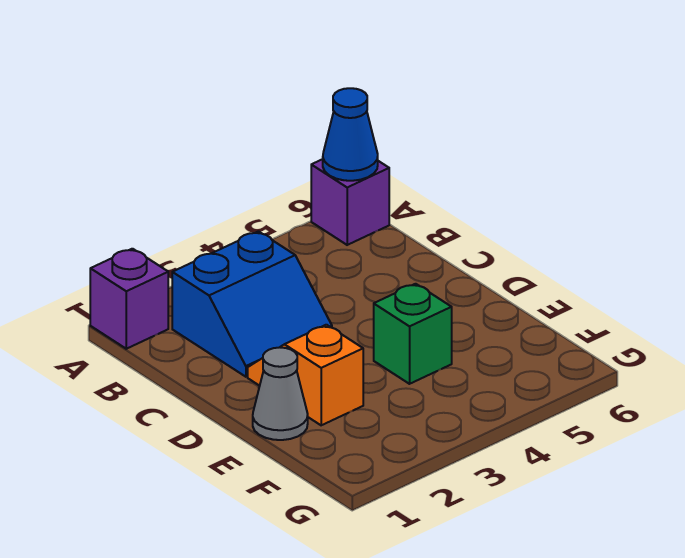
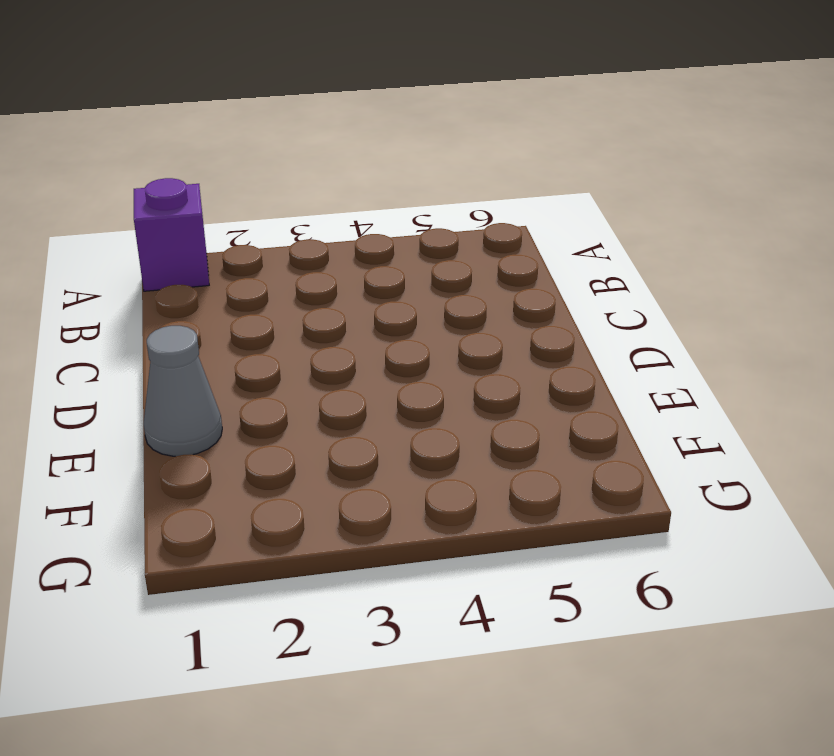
none -> purple brick A6 level 1
none -> blue slope B2:C3 level 1 top B

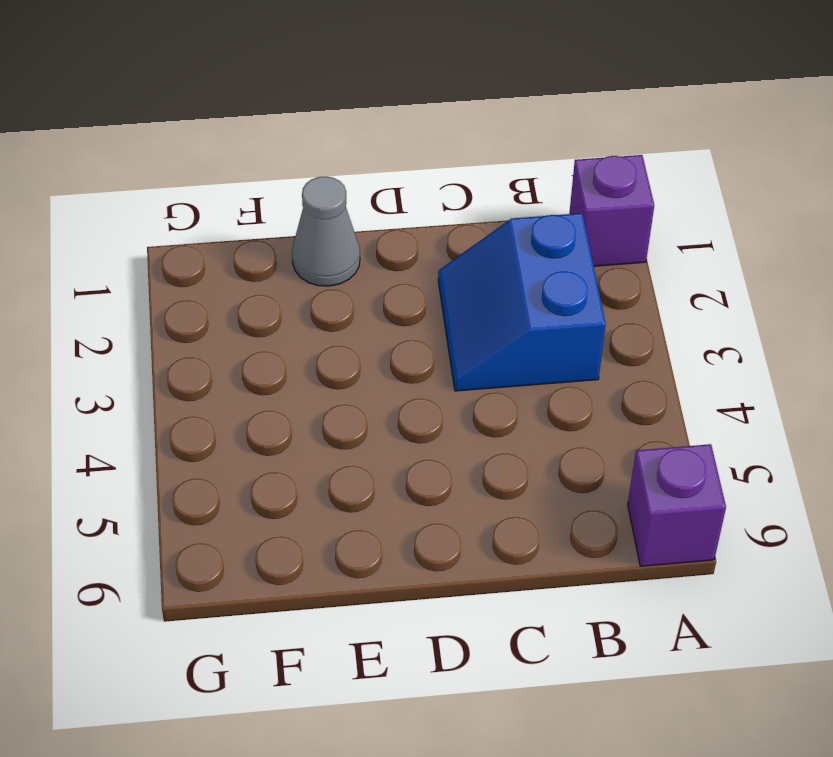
none -> orange slope D2:E2 level 1 top E
none -> green brick E4 level 1

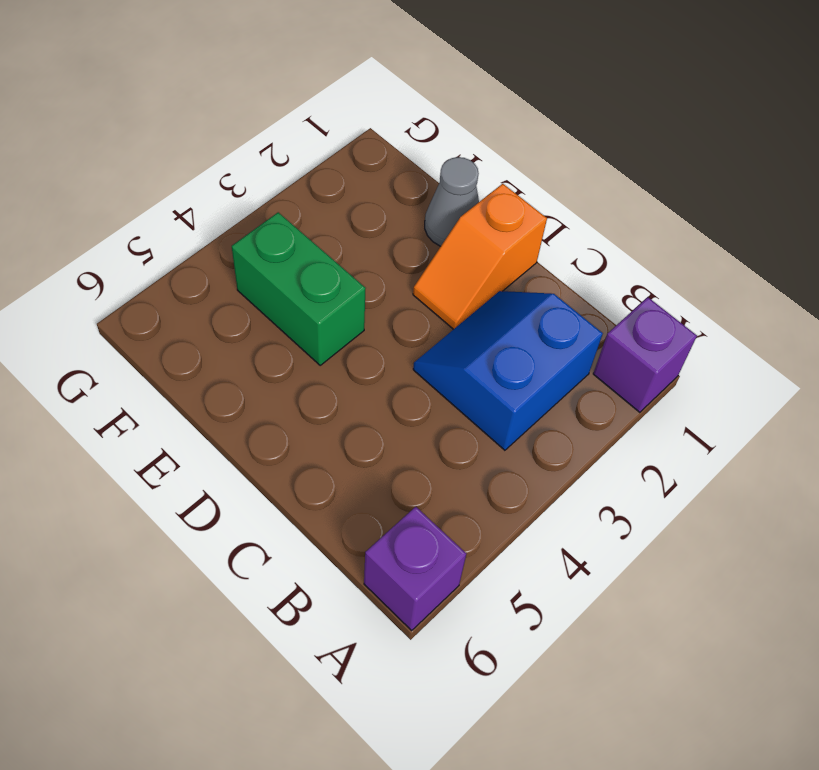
orange slope D1:D2 level 1 top 1 -> orange slope D2:E2 level 1 top E
green brick E4:F4 level 1 -> green brick E4 level 1
none -> blue cone A6 level 2

